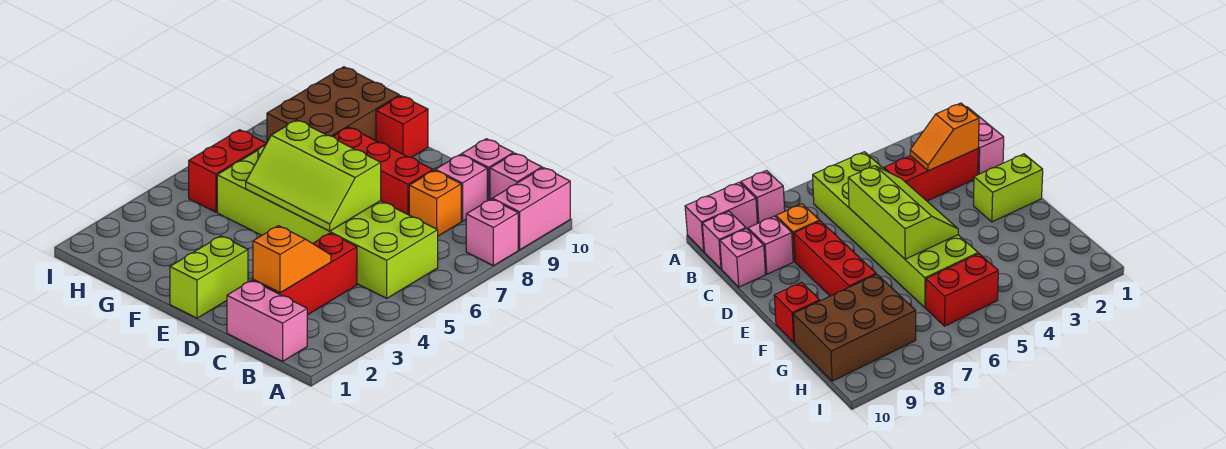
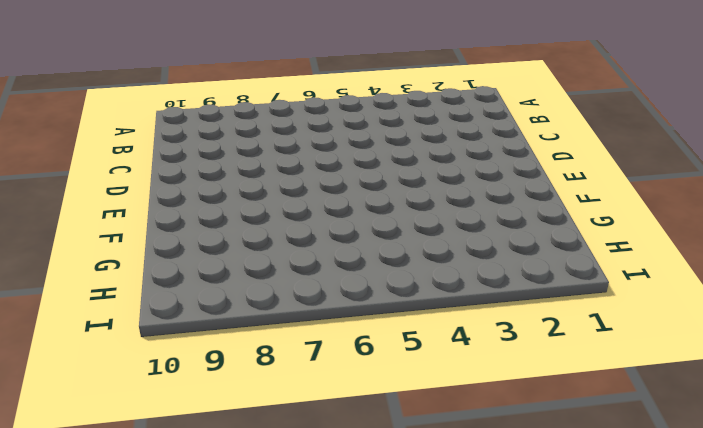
none -> pink brick A8 level 1
none -> pink brick A9:A10 level 1
none -> pink brick B1:C1 level 1

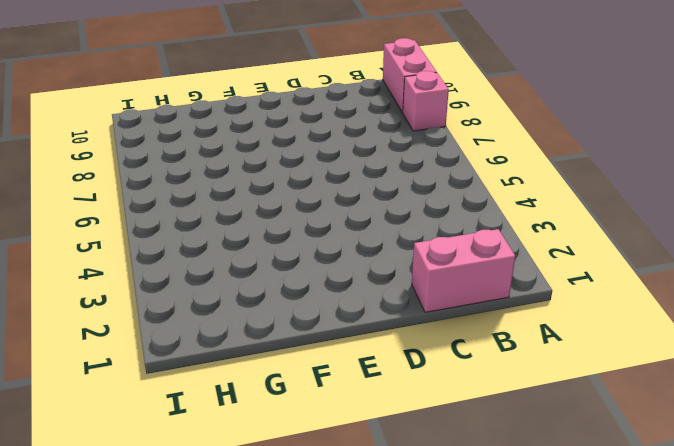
none -> lime brick B5:G6 level 1
none -> pink brick B10 level 1
none -> red brick C2:C4 level 1

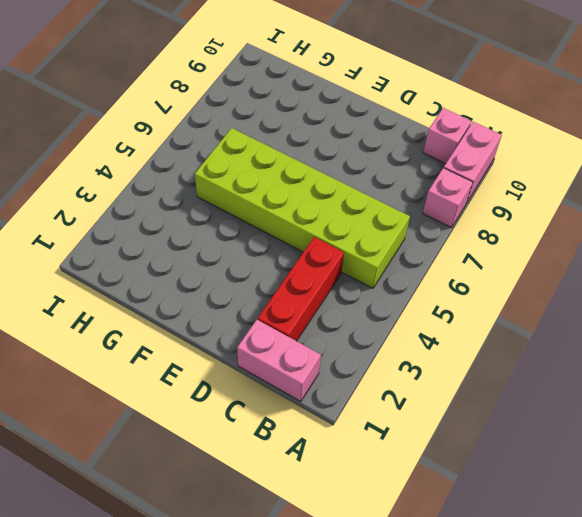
none -> orange brick C8 level 1
none -> pink brick C9 level 1
none -> pink brick C10 level 1

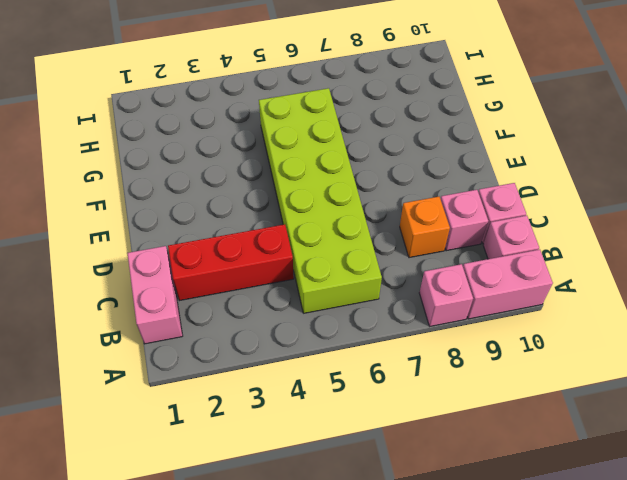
none -> red brick D8:F8 level 1
none -> lime brick E1:E2 level 1
none -> red brick F10 level 1

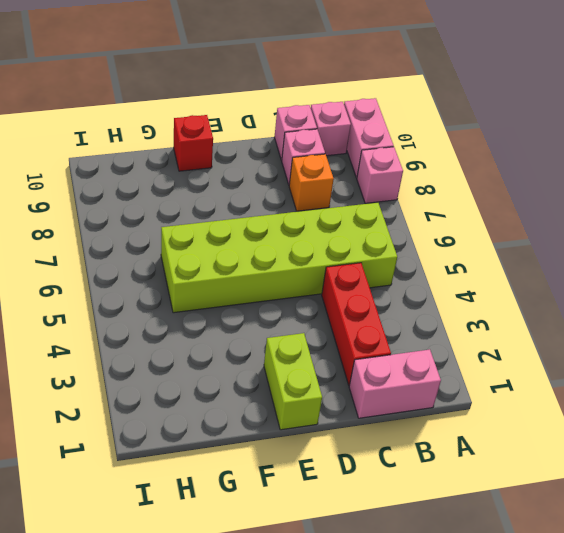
none -> red brick D8:F8 level 1
none -> brown brick G8:H10 level 1
none -> red brick H5:H6 level 1

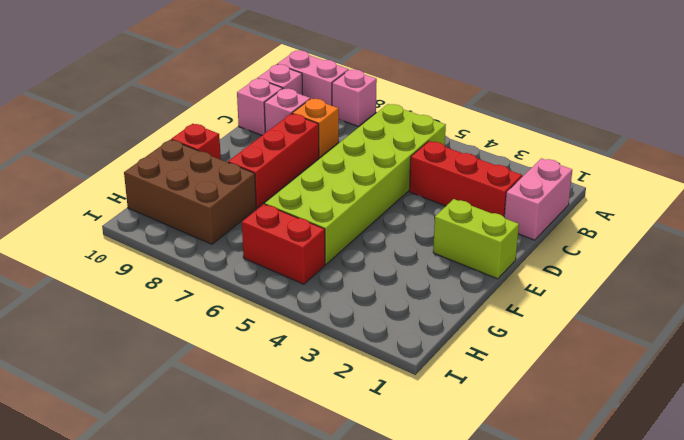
none -> orange slope C2:C3 level 2 top 2
none -> lime slope D5:F6 level 2 top 6

